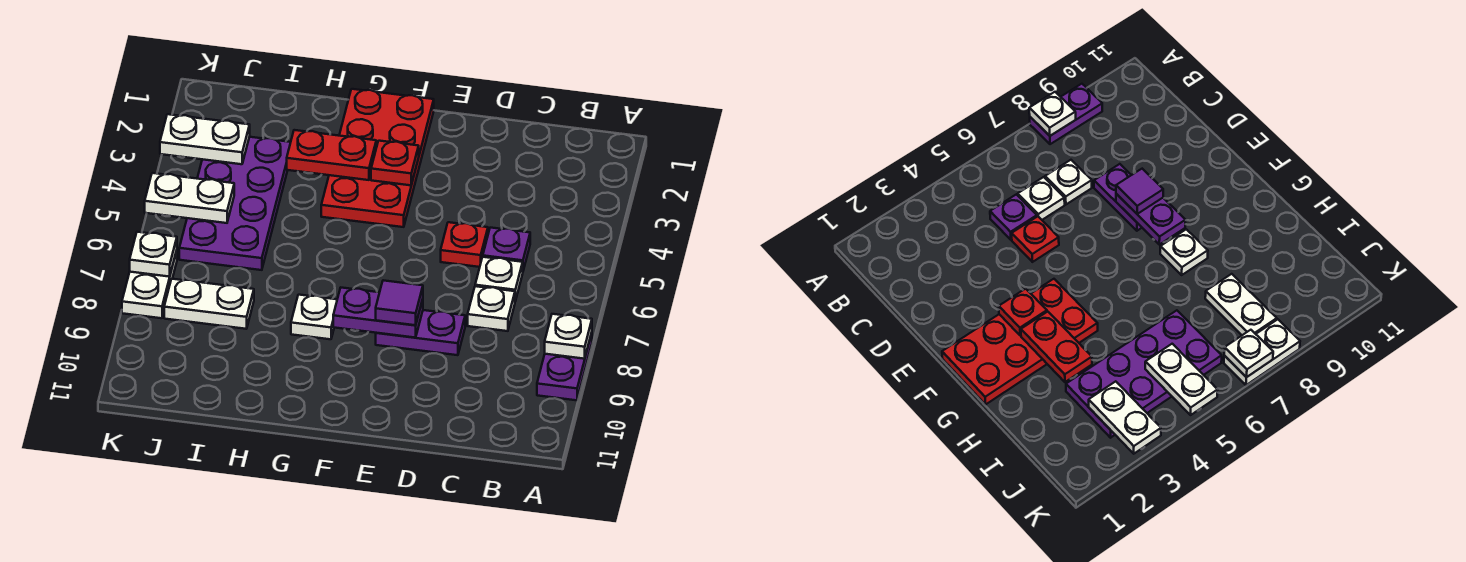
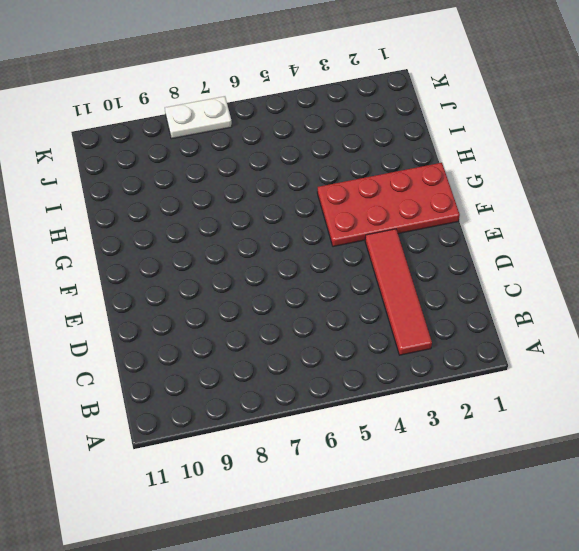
red tile B3:E3 level 1 -> none
none -> purple plate A8:A9 level 1
none -> purple plate C5 level 1
none -> white plate C6 level 1

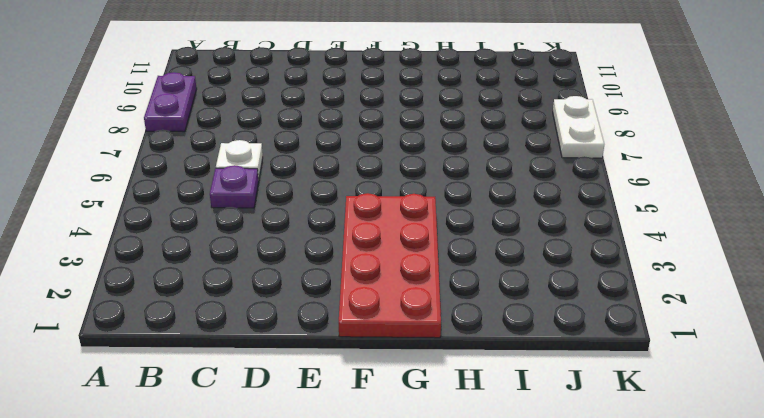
none -> white plate C7 level 1
none -> red plate D5 level 1
none -> purple plate D8:E8 level 1

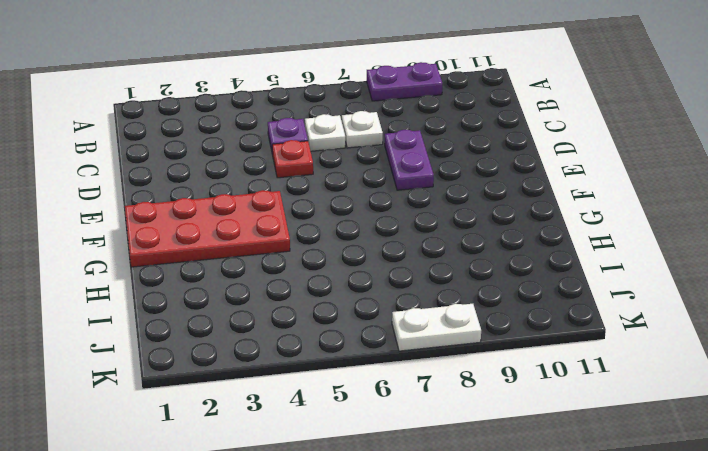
none -> white plate G8 level 1
none -> purple plate I3:J6 level 1
none -> white plate I8:J8 level 1

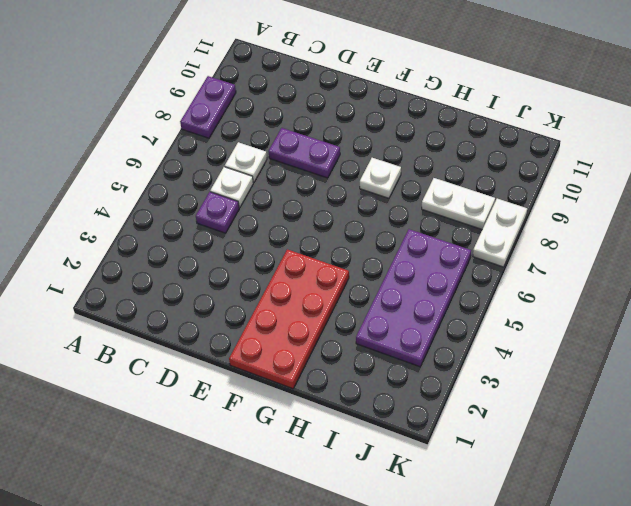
none -> red plate D5 level 1
none -> white plate A8 level 2
none -> purple plate E8:F8 level 2

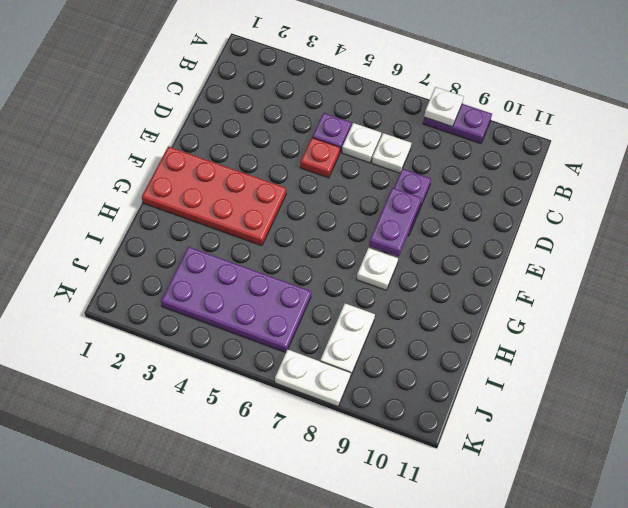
none -> red plate F3 level 2
none -> red plate G3:H3 level 2
none -> white plate J3:K3 level 2

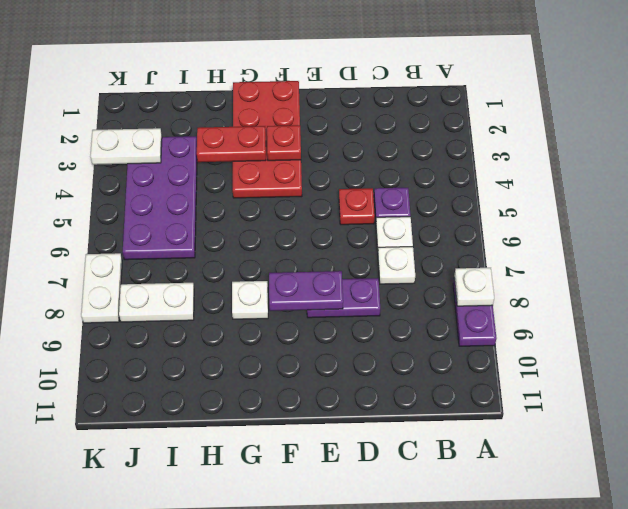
none -> white plate J5:K5 level 2
none -> white plate K7 level 2
none -> purple tile E8 level 3

